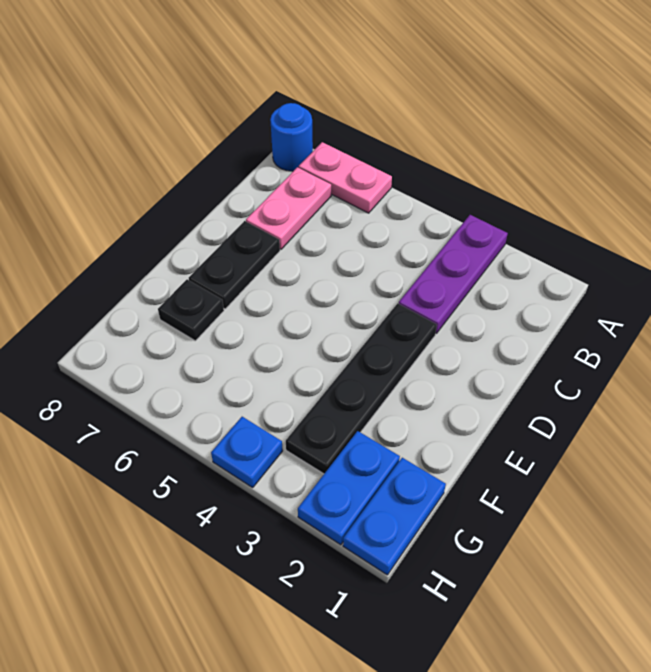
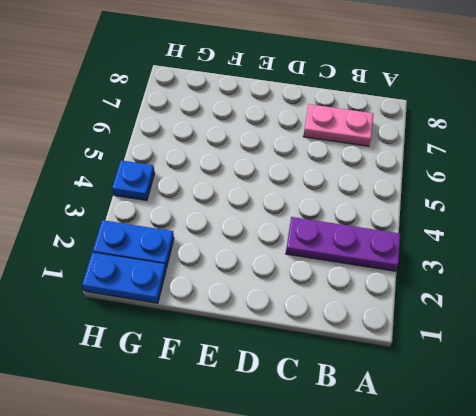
none -> pink plate A6:A7 level 1
none -> blue round brick A8 level 1

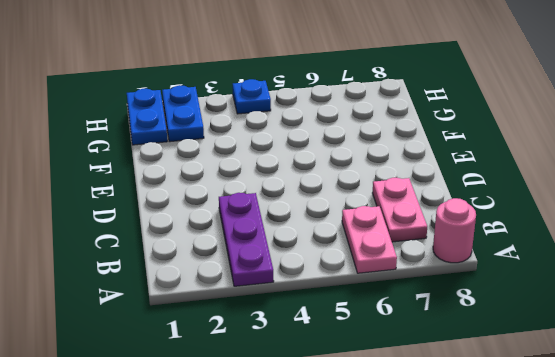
pink plate A6:B6 level 1 -> pink plate A6:A7 level 1
pink round brick A8 level 1 -> blue round brick A8 level 1
none -> black plate D3:G3 level 1
none -> black plate D7:E7 level 1

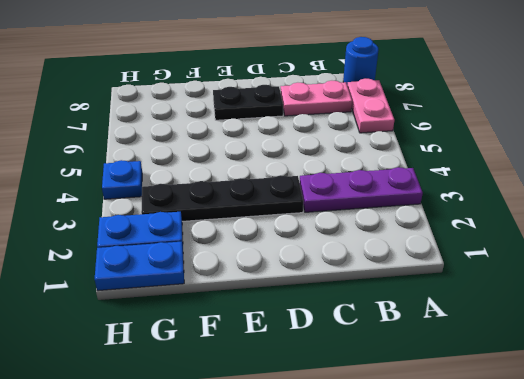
none -> black plate F7 level 1

